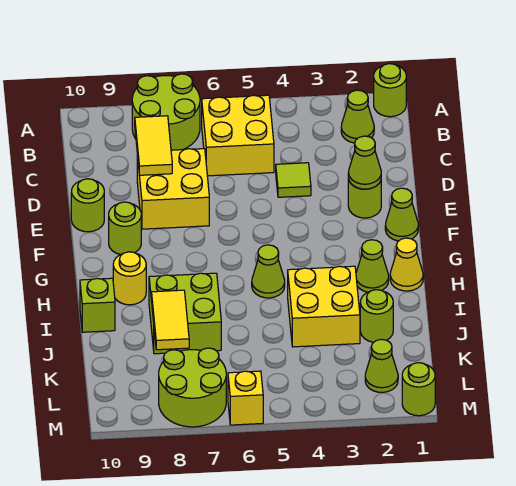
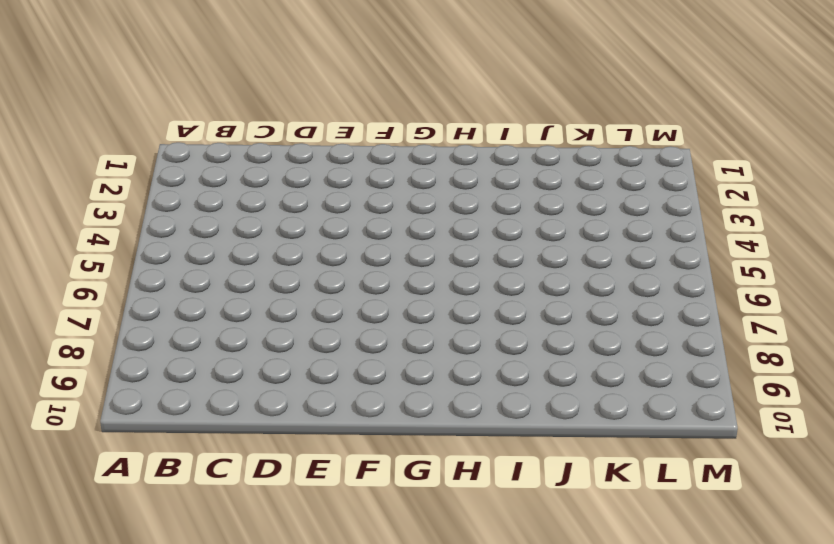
none -> lime round brick A1 level 1
none -> lime round brick A7:B8 level 1
none -> lime cone B2 level 1

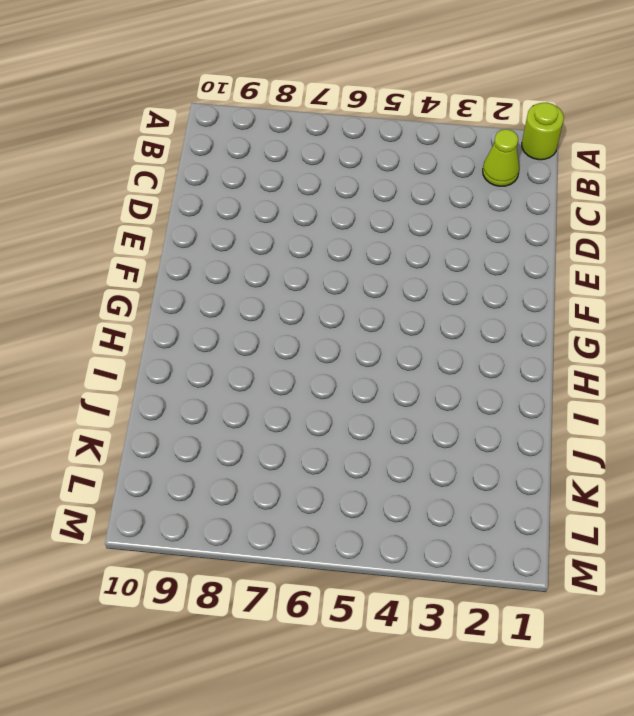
none -> lime round brick A7:B8 level 1
none -> yellow brick B5:C6 level 1
none -> lime tile D4 level 1

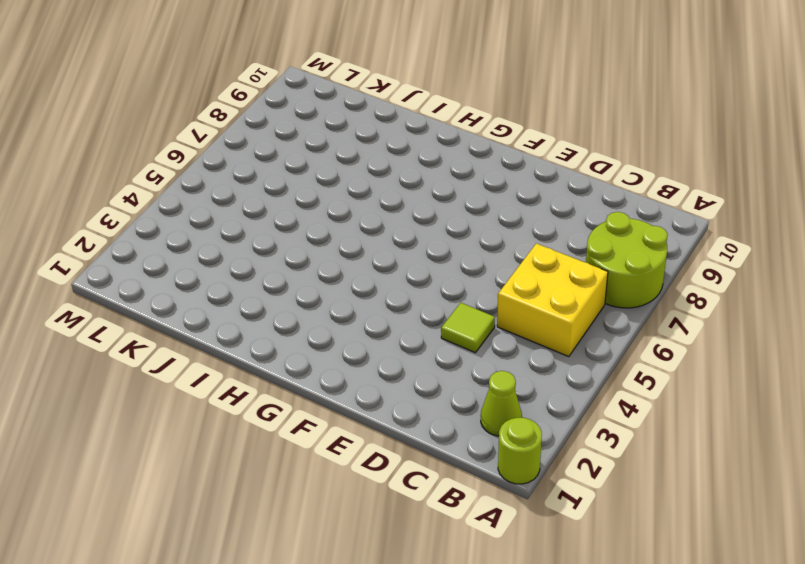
none -> yellow brick D7:E8 level 1
none -> lime round brick E2 level 1
none -> lime round brick E10 level 1

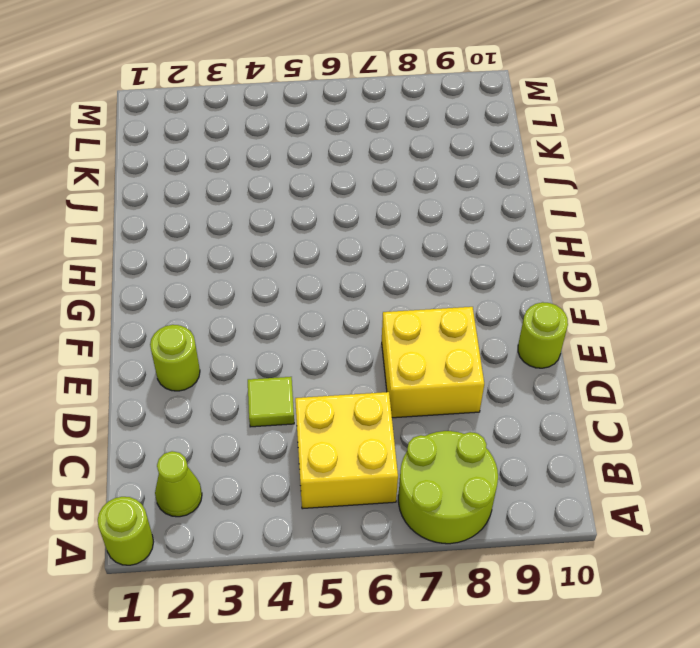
none -> lime cone F1 level 1
none -> lime round brick F9 level 1
none -> yellow cone H1 level 1

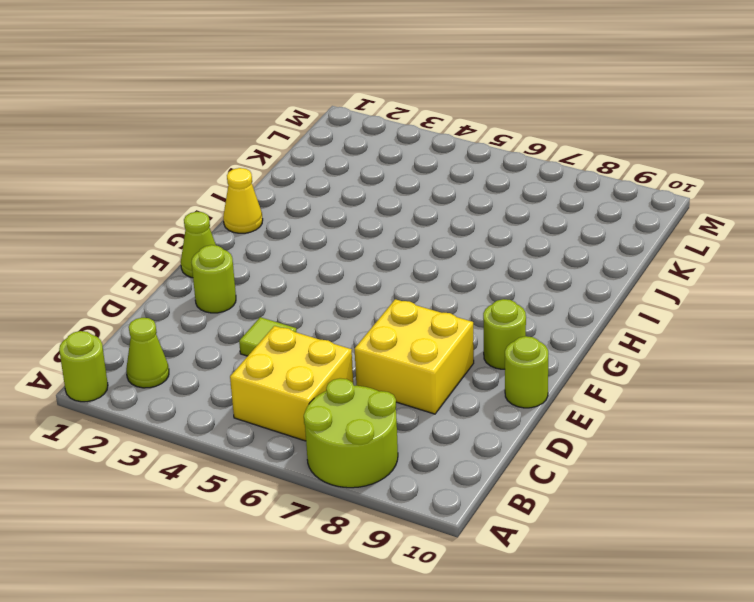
none -> lime cone H2 level 1
none -> lime cone H5 level 1
none -> yellow round brick H9 level 1

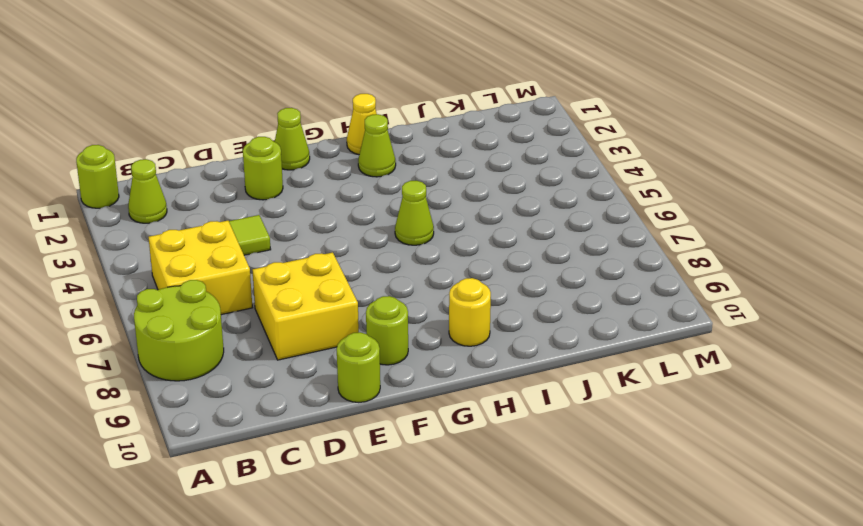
none -> yellow brick I3:J4 level 1
none -> lime brick I7:J8 level 1
none -> lime brick I10 level 1

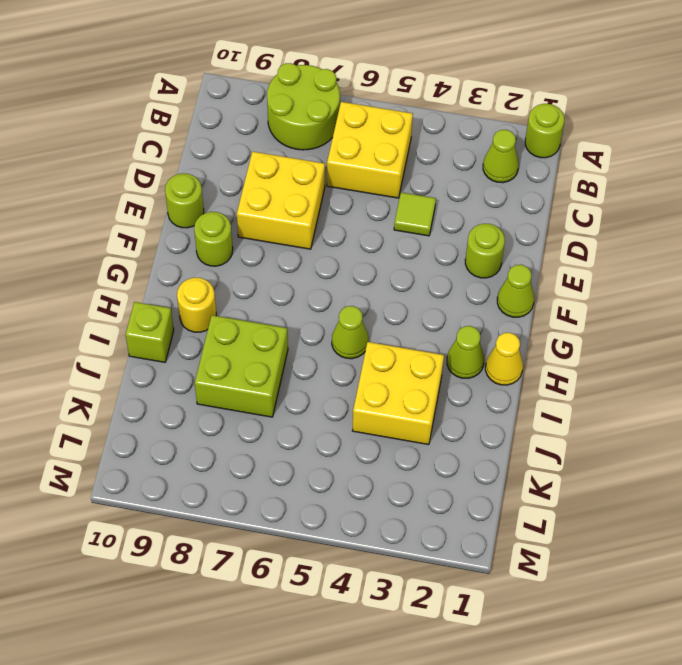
none -> lime round brick J2 level 1
none -> lime cone L2 level 1
none -> lime round brick L7:M8 level 1

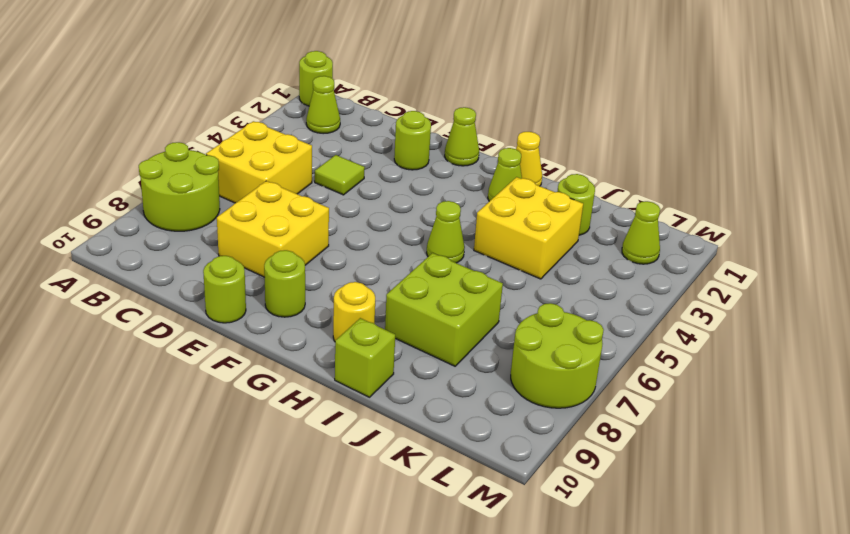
none -> lime round brick M1 level 1
none -> yellow brick M6 level 1
none -> yellow tile C8:D8 level 2

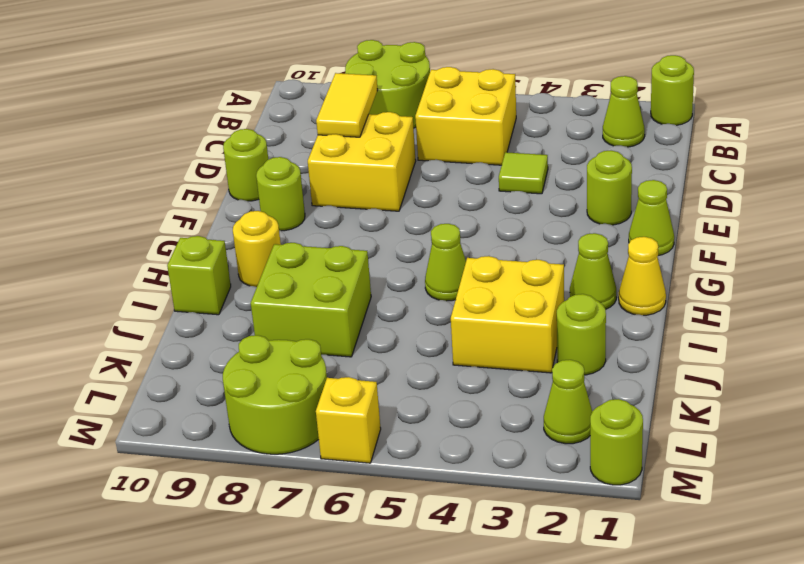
none -> lime cone E2 level 2
none -> yellow tile J8:K8 level 2

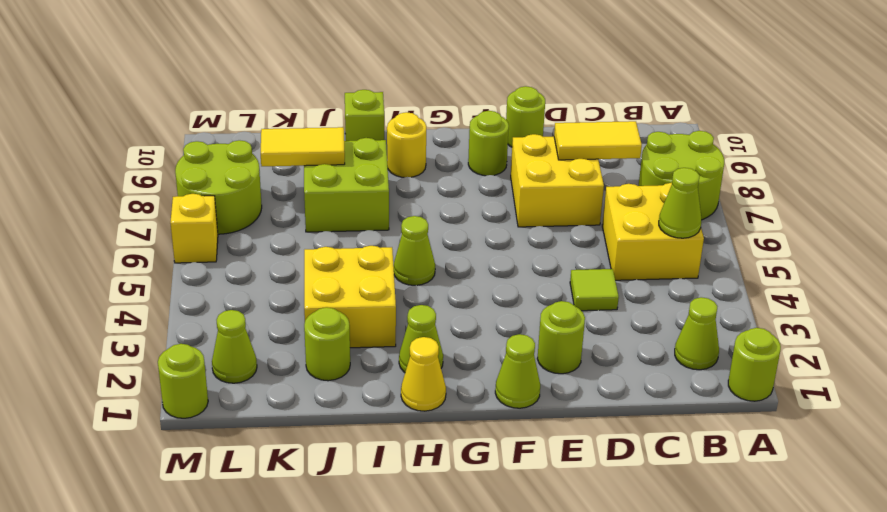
lime cone B5 level 2 -> lime cone E2 level 2

